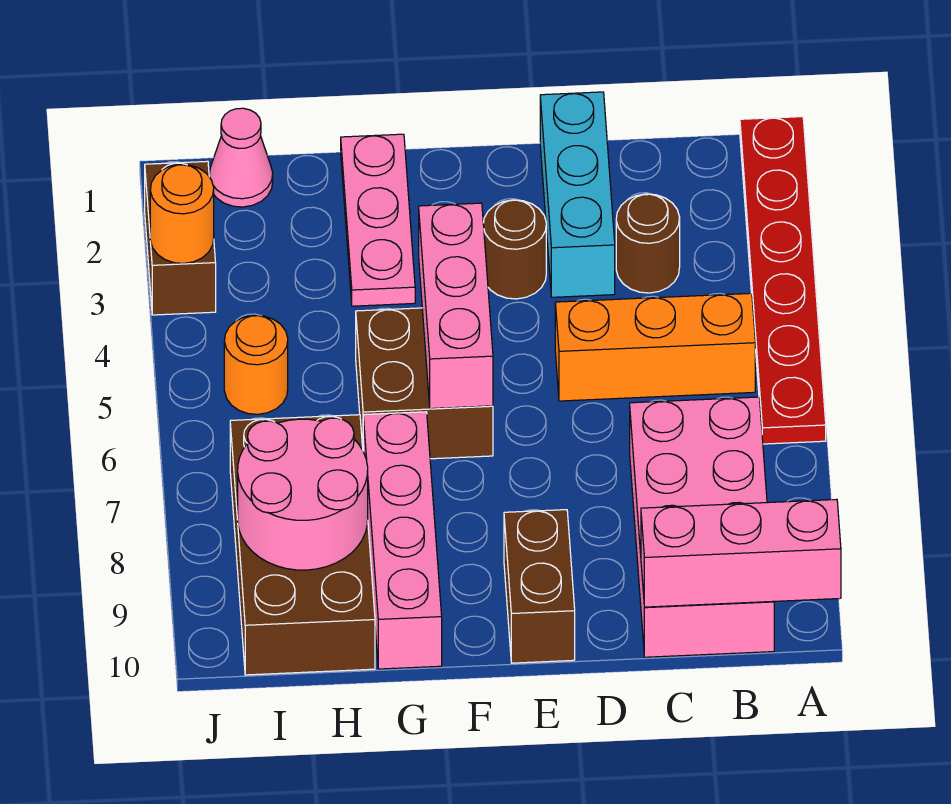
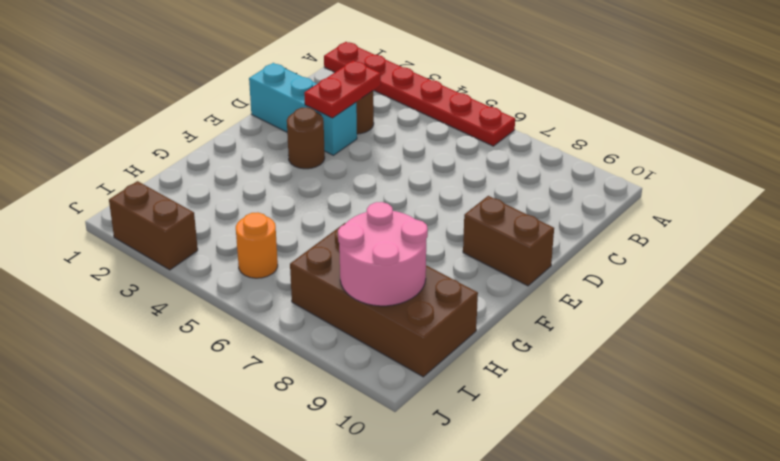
red plate C3:D3 level 2 -> none
none -> orange brick B5:D5 level 1
none -> pink brick B7:C10 level 1
none -> brown brick F5:G6 level 1

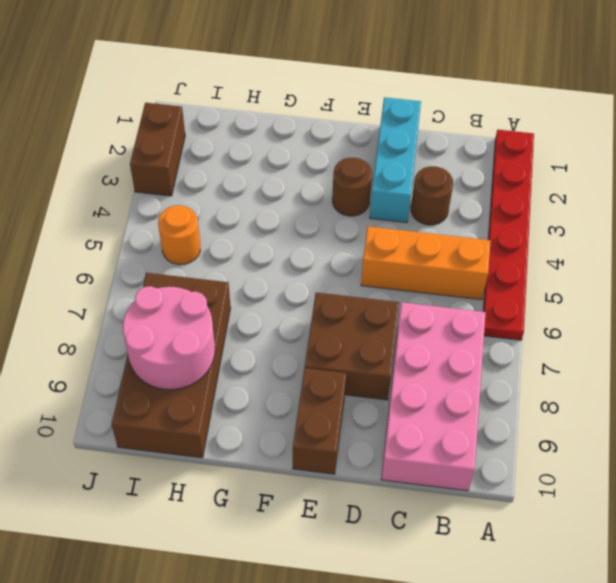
brown brick D7:E8 level 1 -> brown brick F5:G6 level 1
none -> pink plate G1:G3 level 1
none -> pink brick G7:G10 level 1
none -> pink cone I1 level 1

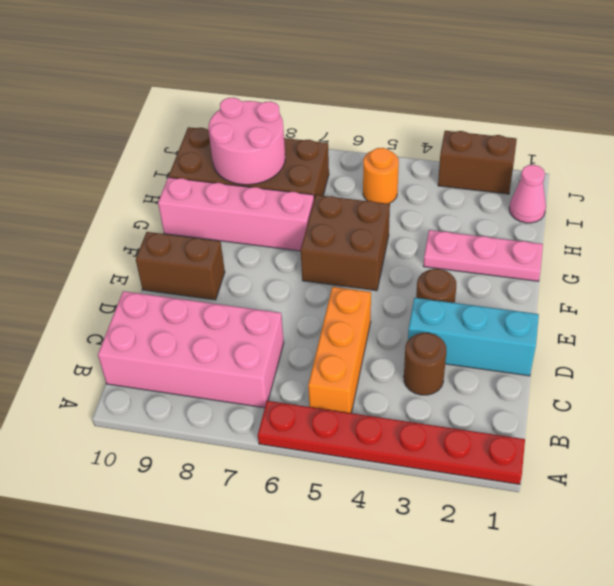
none -> pink brick A10:C10 level 2
none -> pink brick F4:F6 level 2
none -> orange round brick J3 level 2

